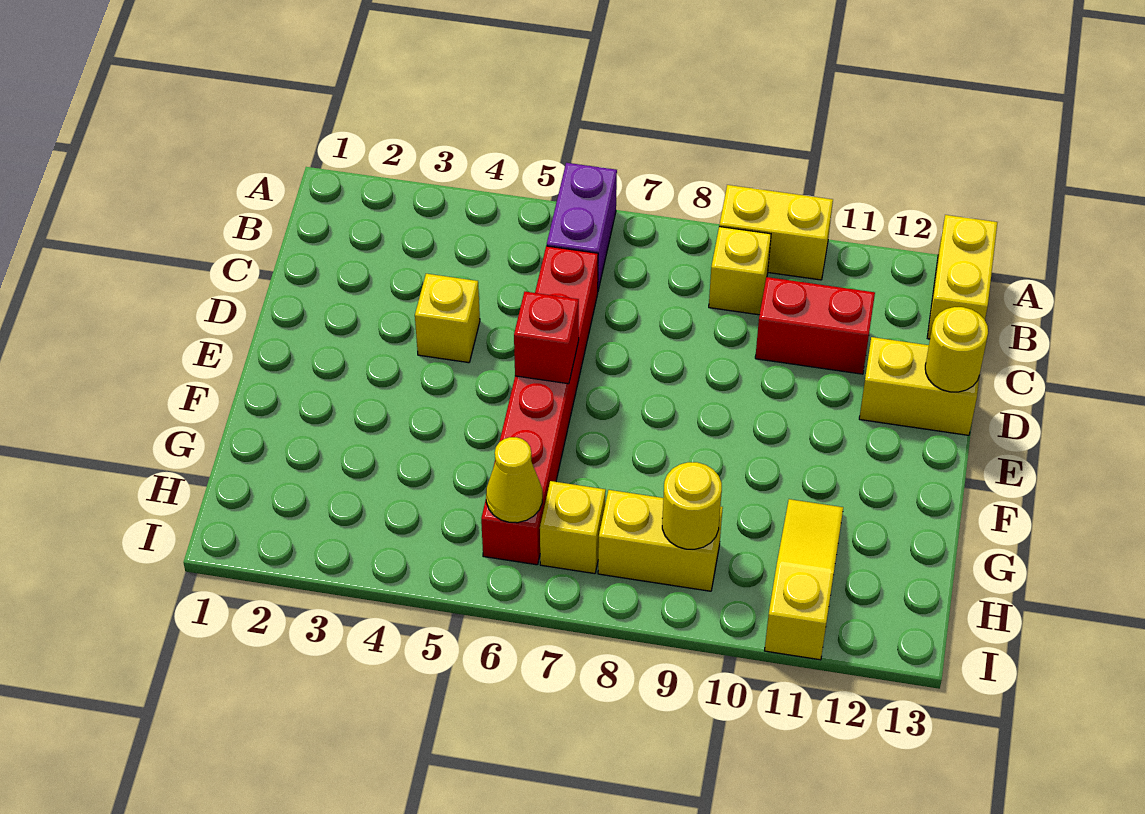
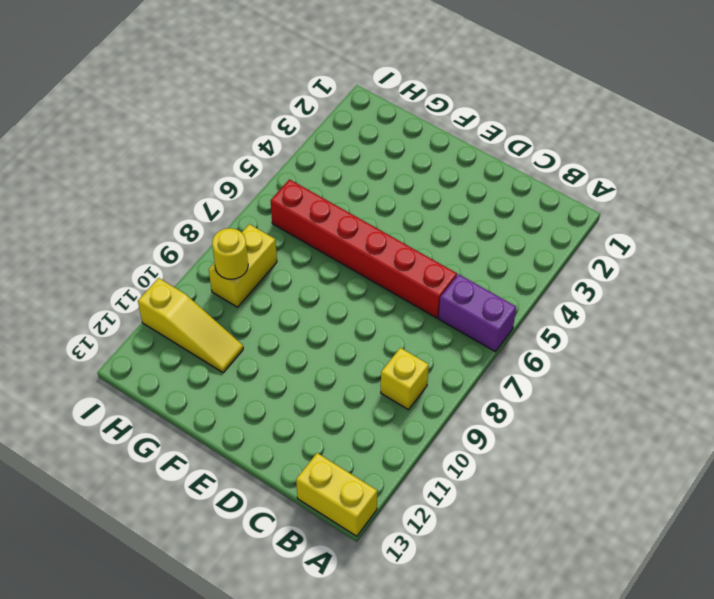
none -> yellow brick A9:A10 level 1
none -> red brick C10:C11 level 1
none -> yellow brick D4 level 1

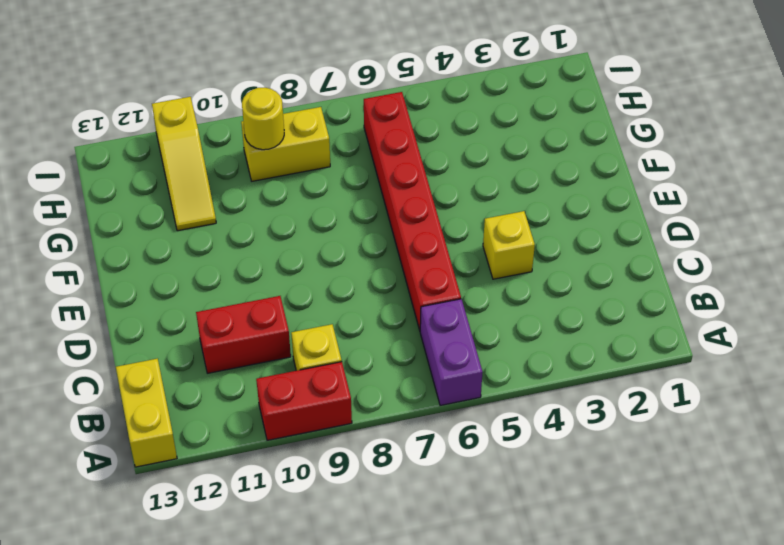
red brick A9:A10 level 1 -> yellow brick A9:A10 level 1
none -> yellow brick D12:D13 level 1
none -> yellow brick H7 level 1
none -> yellow round brick D13 level 2

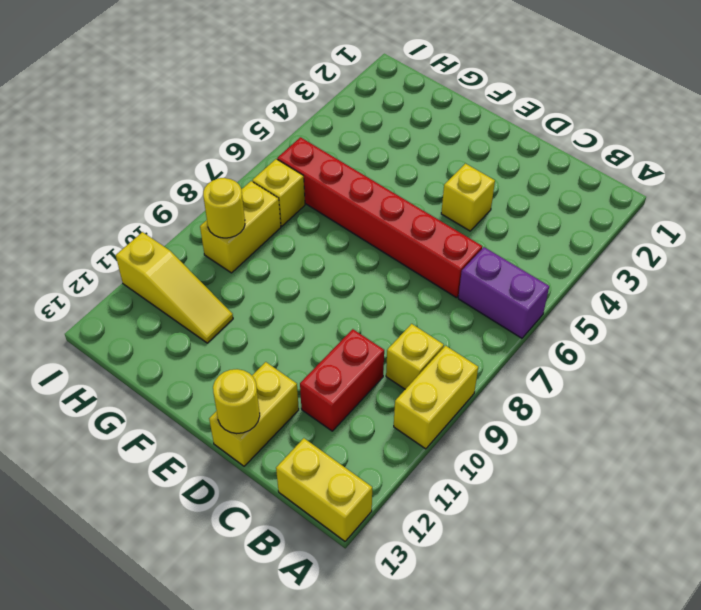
none -> red brick E6 level 2
none -> yellow cone H6 level 2

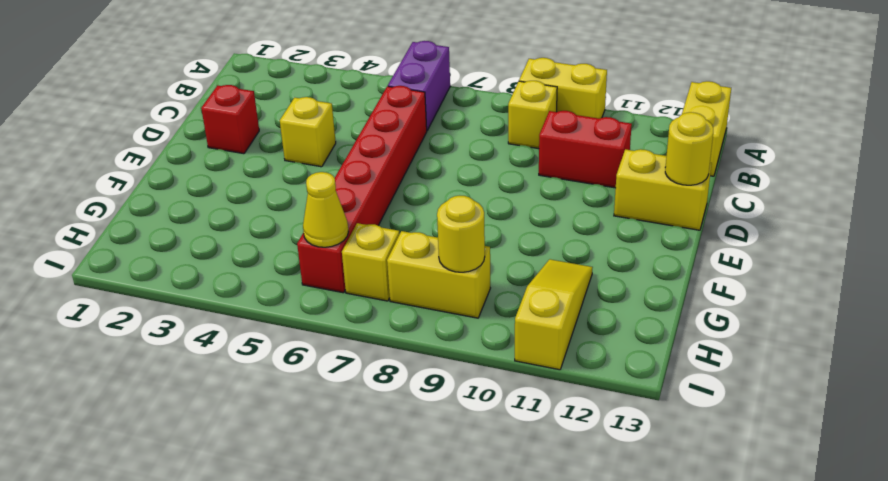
red brick D2 level 1 -> red brick E6 level 2

